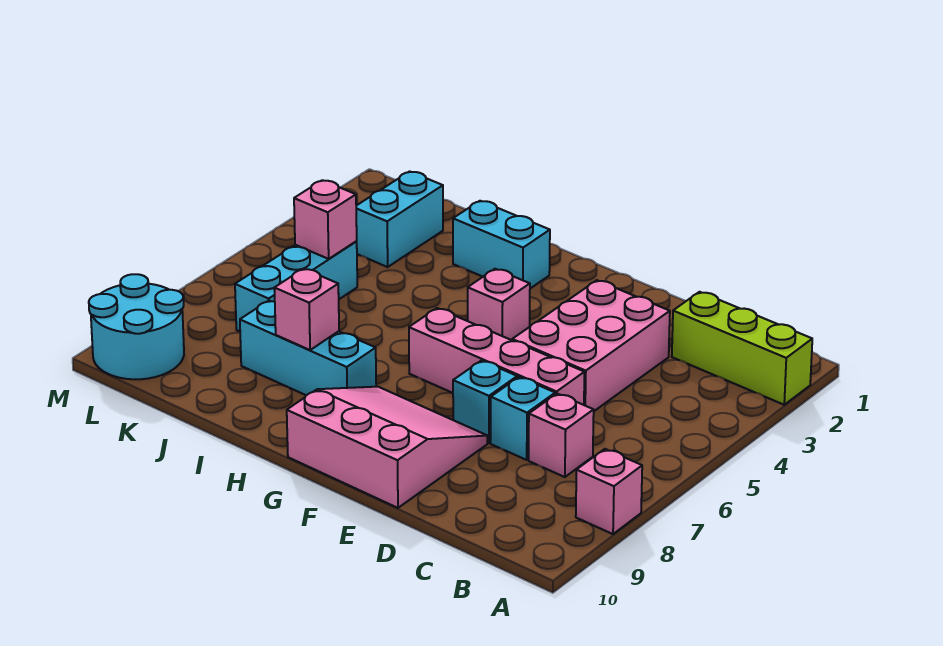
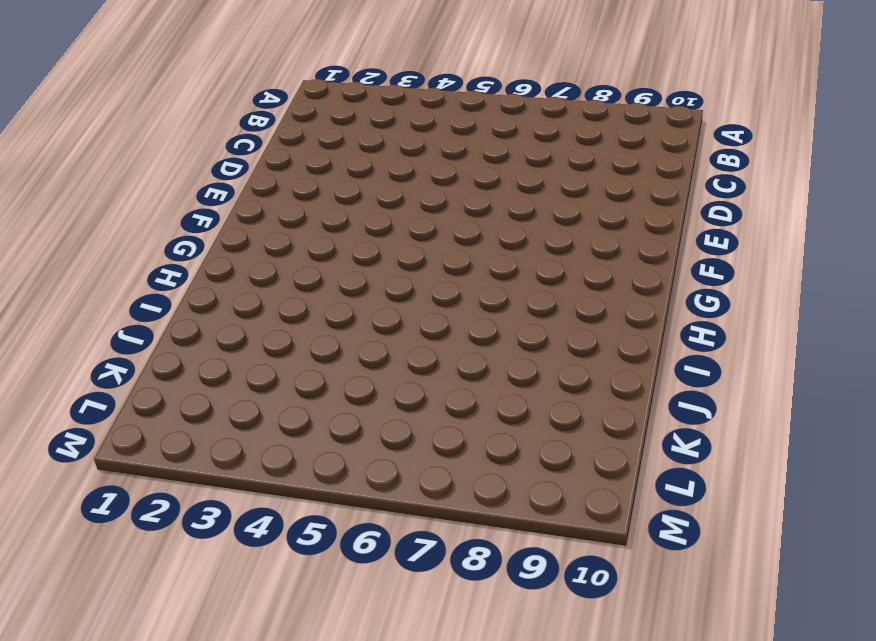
none -> lime brick A2:C2 level 1
none -> pink brick A8 level 1
none -> pink brick C7 level 1

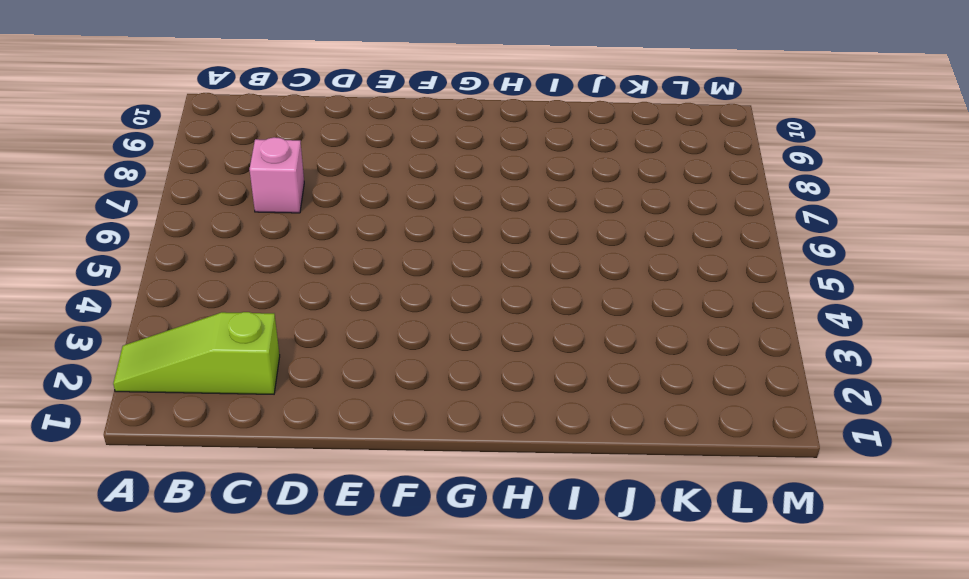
lime slope A2:C2 level 1 top C -> lime brick A2:C2 level 1
none -> pink brick A8 level 1
none -> pink brick D3:E5 level 1
none -> pink brick D6:G6 level 1

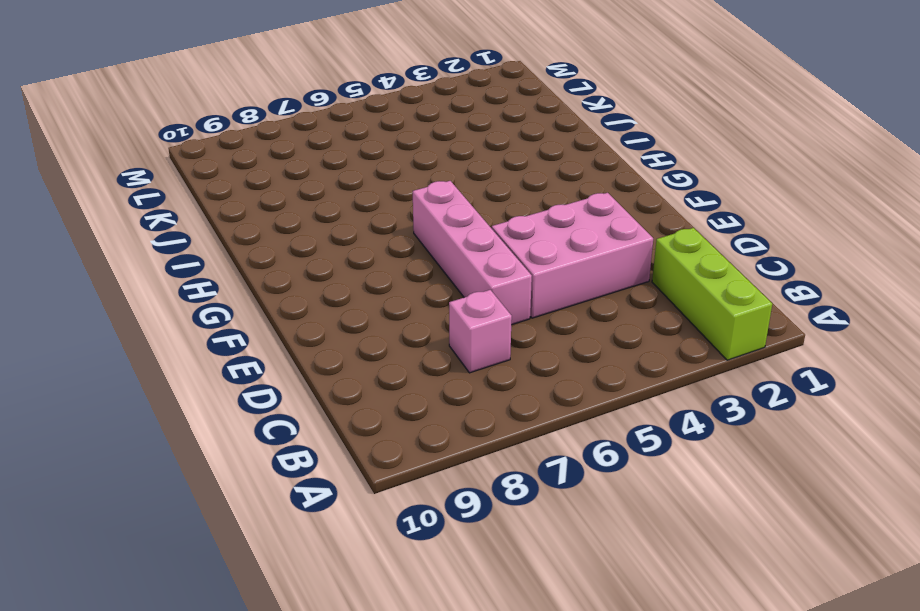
none -> pink brick A8 level 1
none -> cyan brick D7 level 1
none -> cyan brick E7 level 1

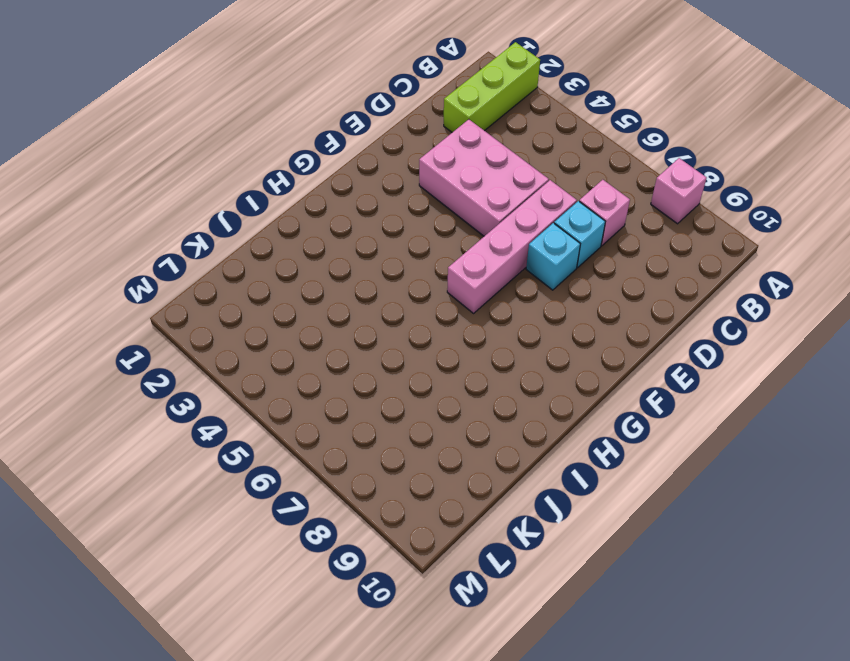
none -> pink slope E8:G10 level 1 top 10
none -> pink brick G4 level 1
none -> cyan brick H2:I2 level 1

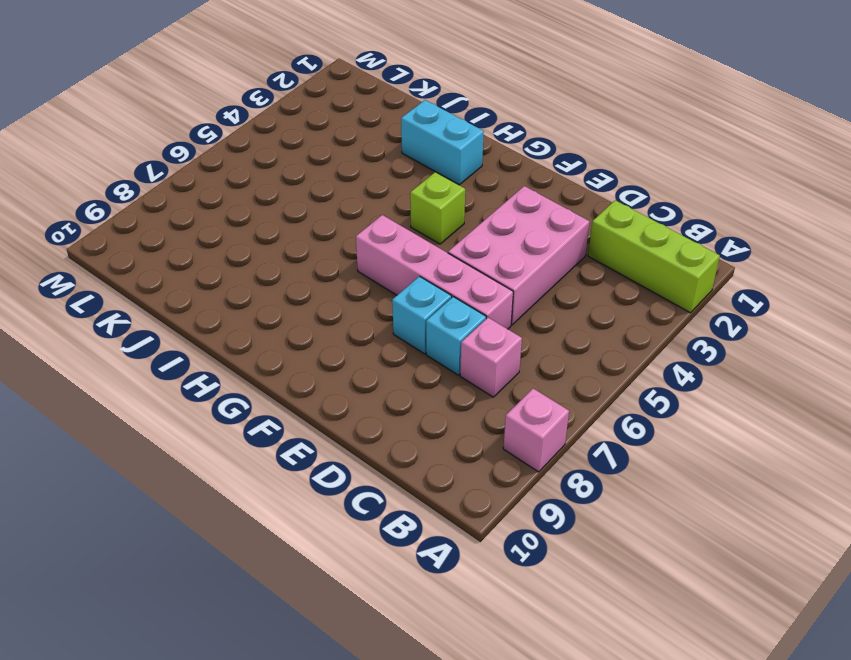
lime brick G4 level 1 -> pink brick G4 level 1
none -> pink slope E8:G10 level 1 top 10
none -> cyan brick H8:J8 level 1
none -> cyan brick K2:K3 level 1

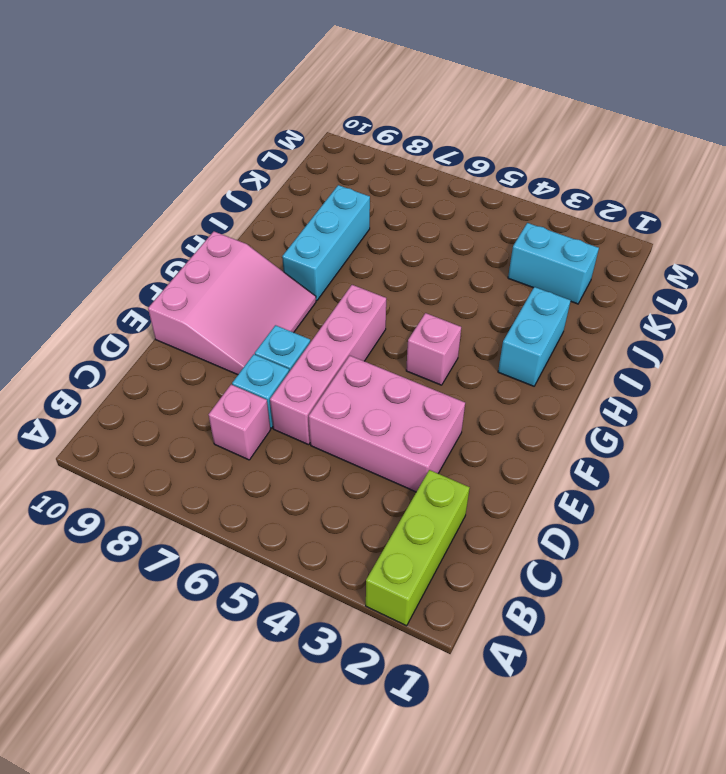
none -> pink brick A8 level 1
none -> cyan brick K5:K7 level 1
none -> cyan round brick L9:M10 level 1

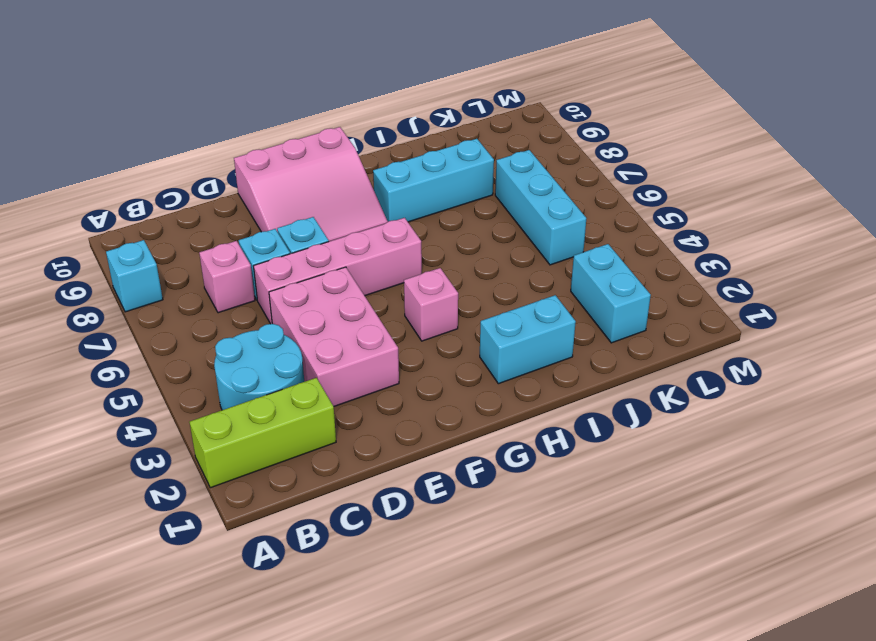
cyan brick A8 level 1 -> pink brick A8 level 1
cyan round brick B3:C4 level 1 -> cyan round brick L9:M10 level 1
none -> pink brick I8 level 2
none -> pink brick K5 level 2

